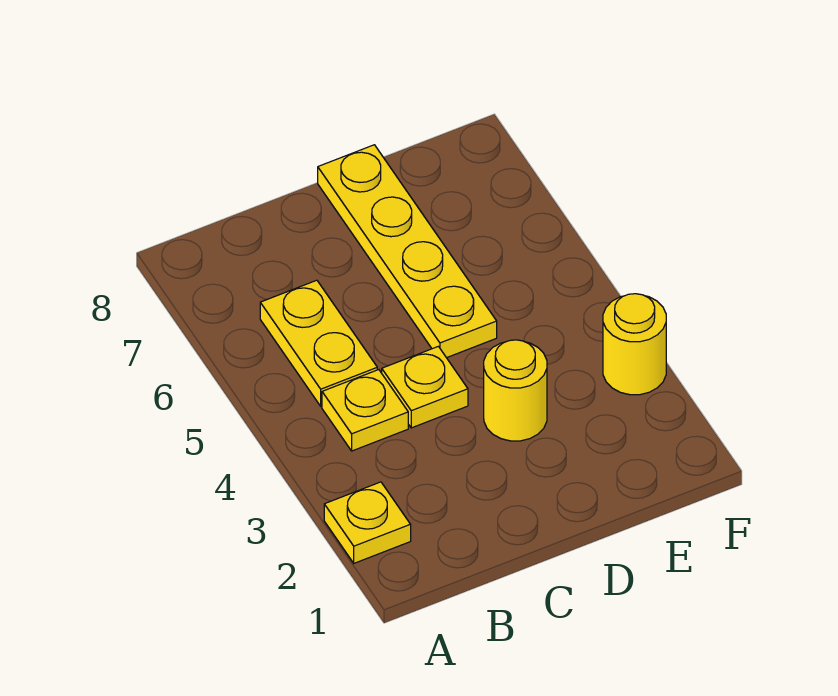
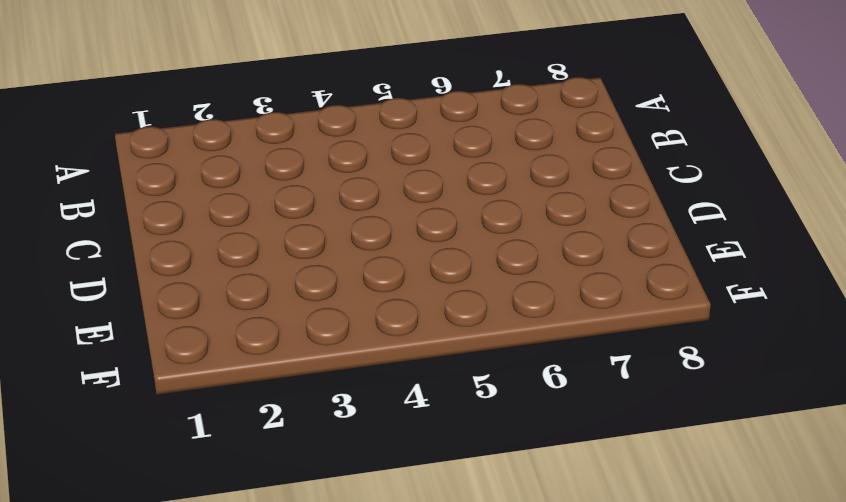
none -> yellow plate A2 level 1
none -> yellow plate B4 level 1

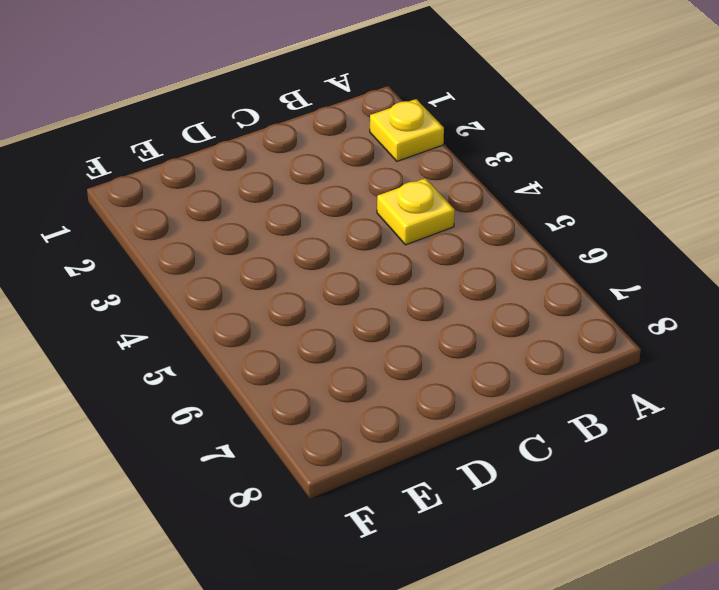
none -> yellow plate B5:B6 level 1
none -> yellow plate C4 level 1

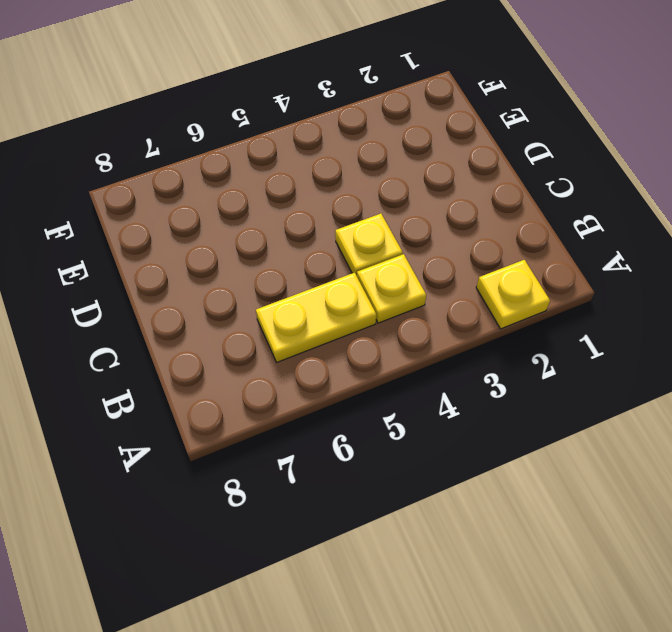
none -> yellow round brick D3 level 1
none -> yellow plate D5:D8 level 1

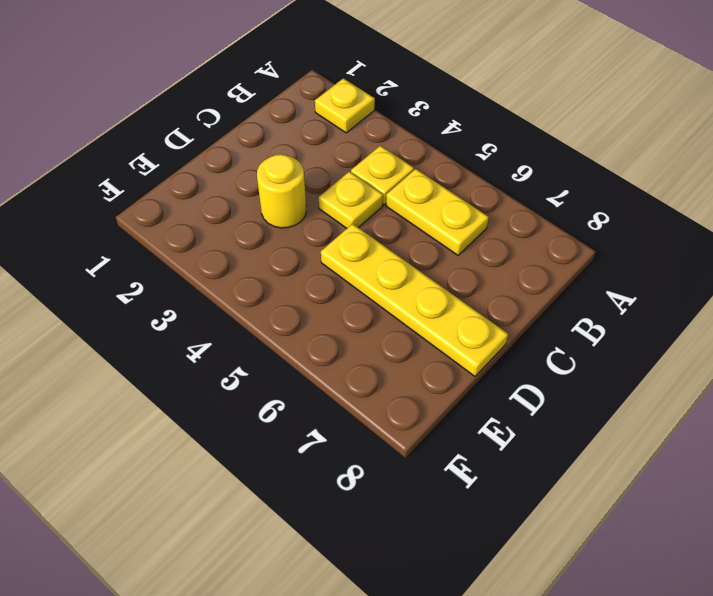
none -> yellow round brick F3 level 1

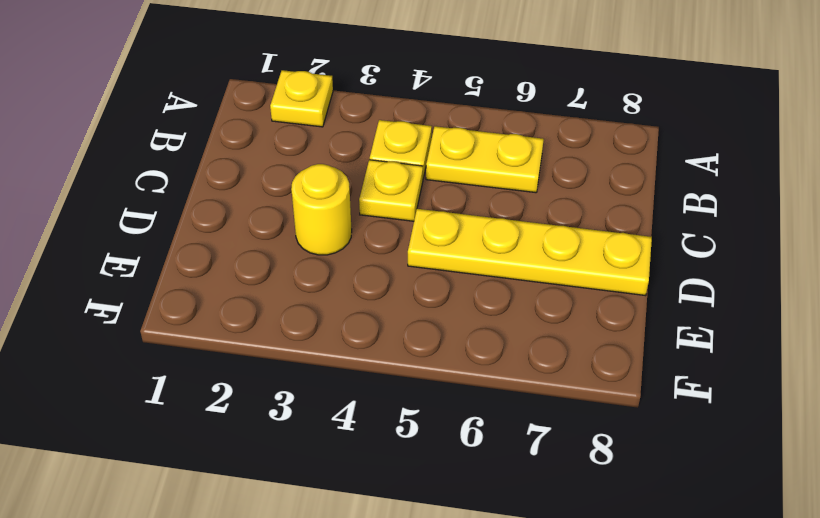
none -> yellow round brick F3 level 1

